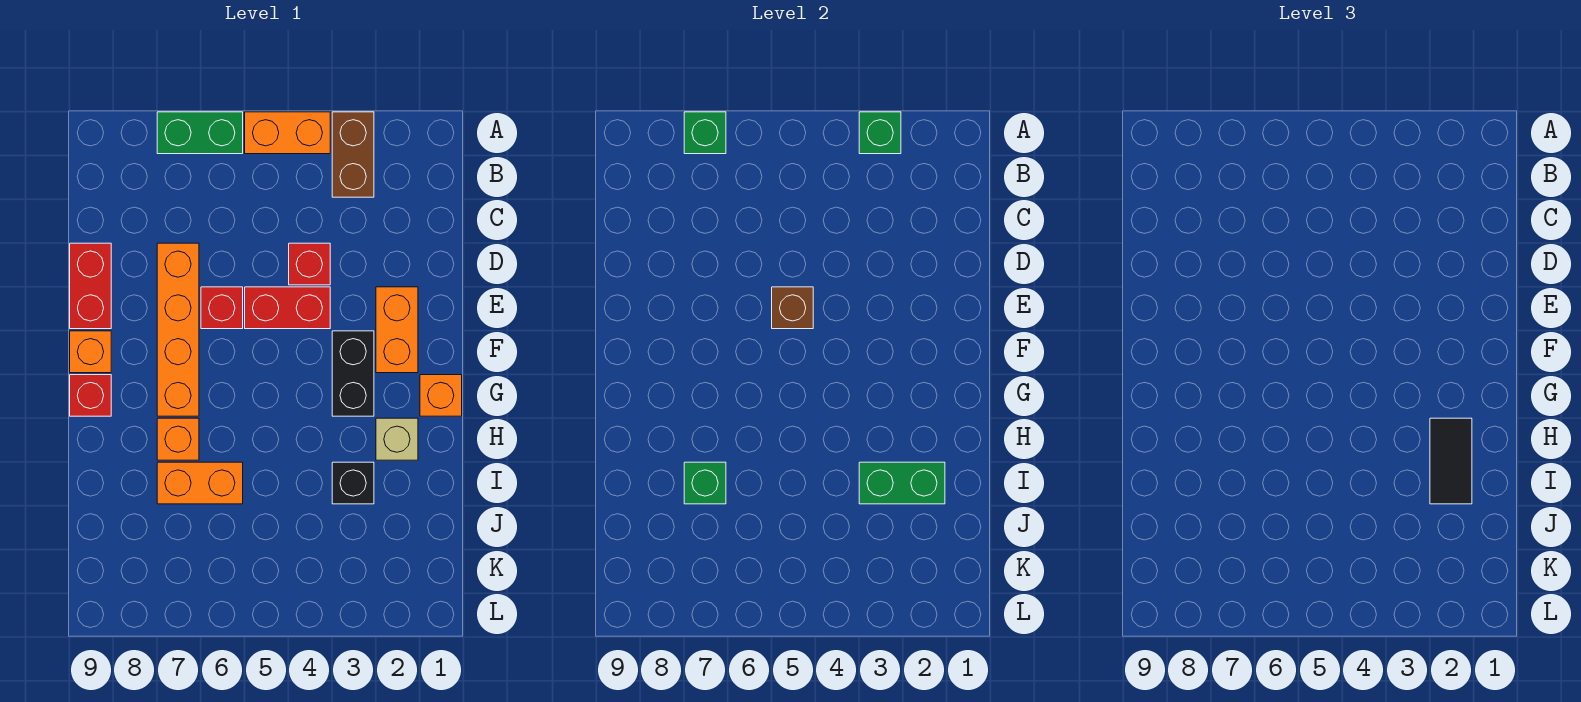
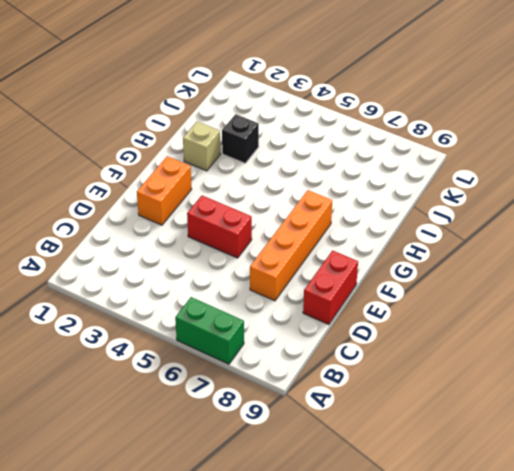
none -> brown brick A3:B3 level 1
none -> orange brick A4:A5 level 1
none -> red brick D4 level 1

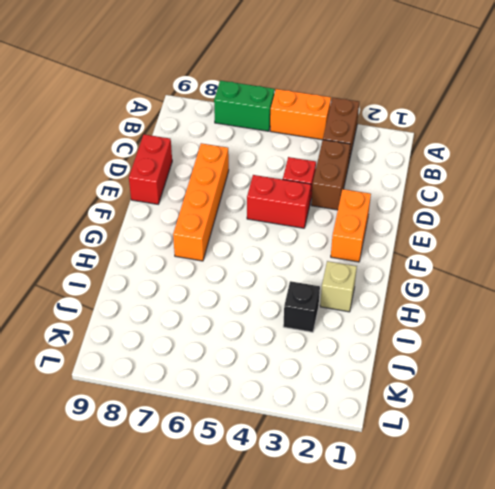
brown brick C3:D3 level 1 -> none
none -> red brick E6 level 1
none -> black brick F3:G3 level 1
none -> orange brick F9 level 1

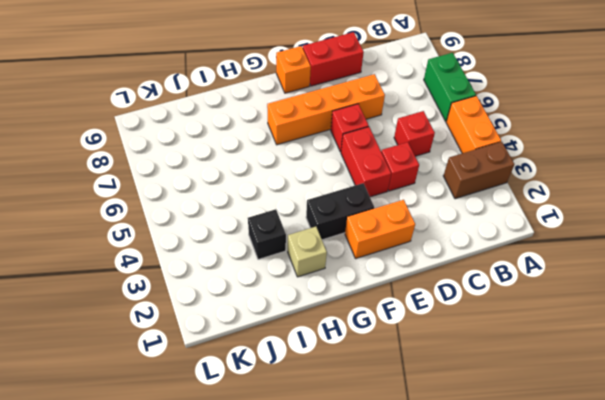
red brick C5 level 1 -> red brick G9 level 1
none -> orange brick G1 level 1
none -> orange brick H7 level 1
none -> orange brick I6:I7 level 1

